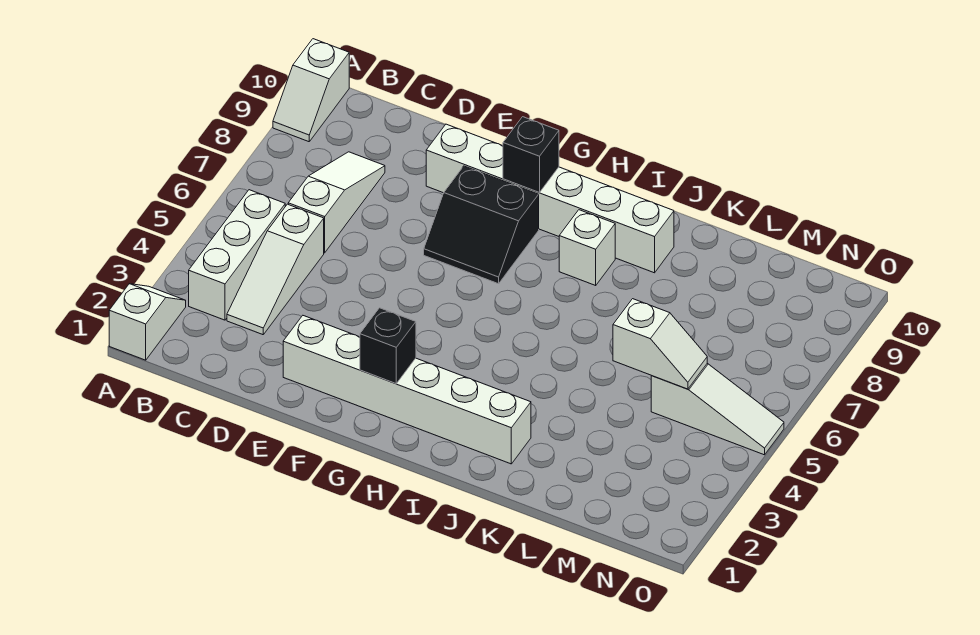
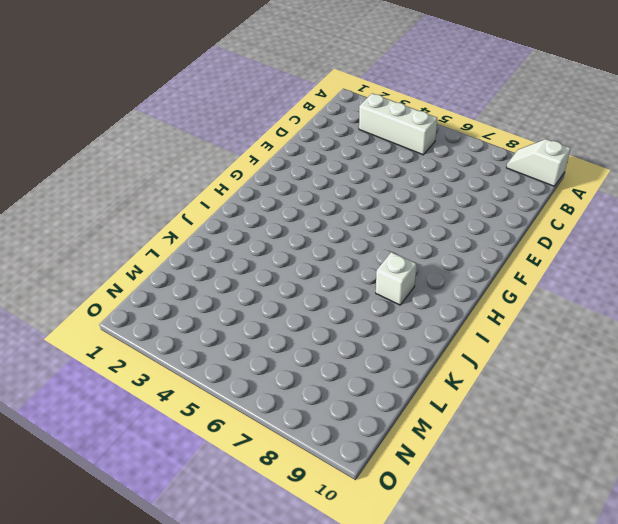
none -> white slope A1:A2 level 1 top 1
none -> white slope C3:C5 level 1 top 5
none -> white slope C6:C8 level 1 top 6

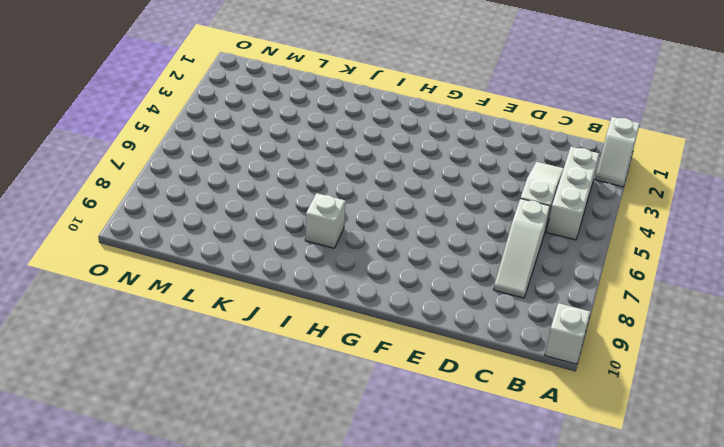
none -> white brick E2:J2 level 1
none -> white brick E9:J9 level 1
none -> black slope F7:G8 level 1 top 8

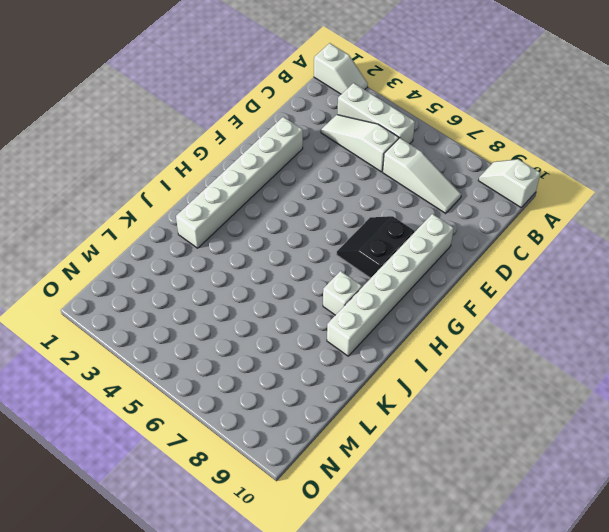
none -> white slope M5:O5 level 1 top M
none -> black brick G2 level 2
none -> black brick G9 level 2

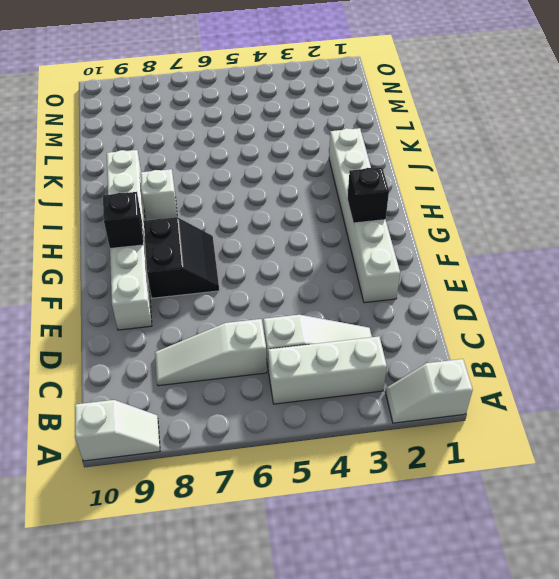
none -> white slope M5:O5 level 1 top M
none -> white slope L5:M5 level 2 top L

